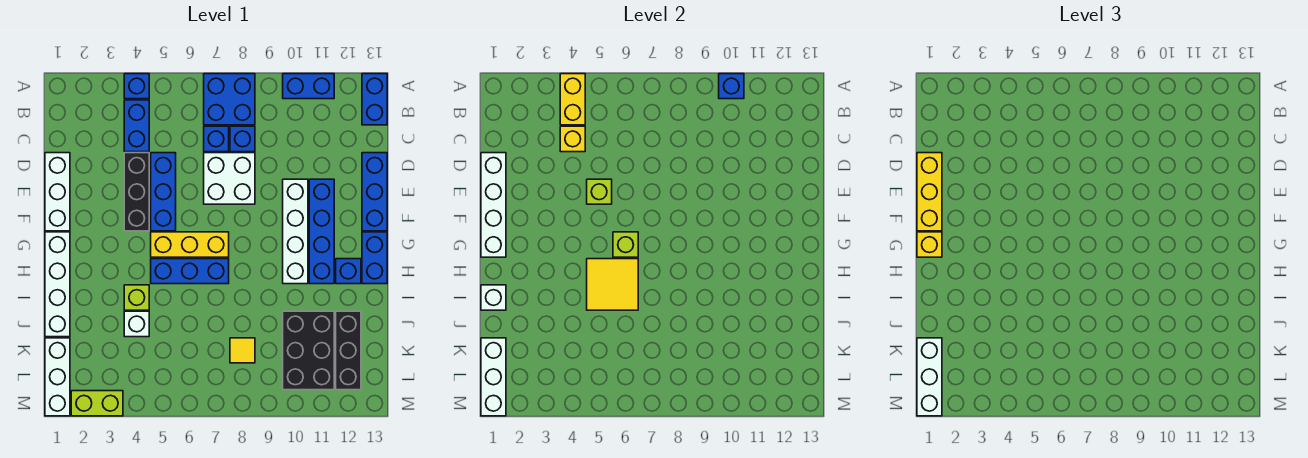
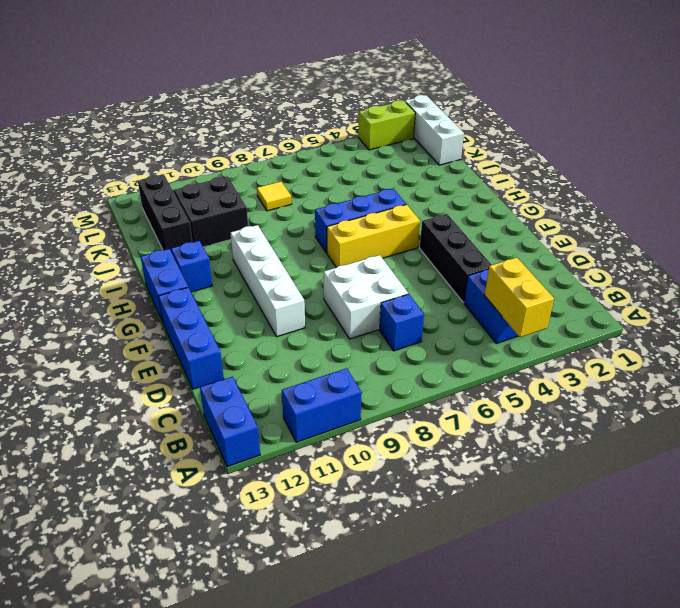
black brick J10:K11 level 1 -> black brick J10:L11 level 1
none -> blue brick A4 level 1
none -> blue brick A7:B8 level 1
none -> blue brick C8 level 1
none -> white brick D1:F1 level 1

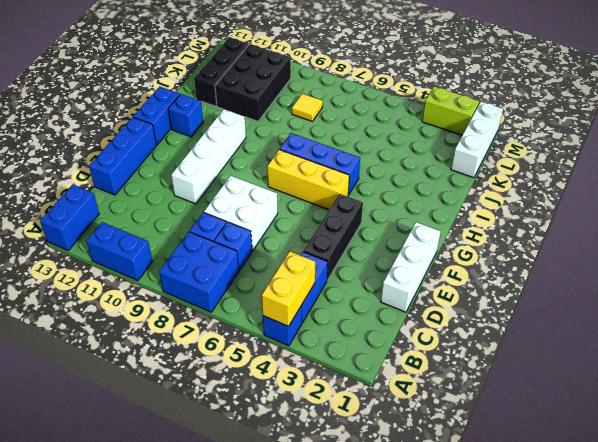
none -> blue brick D5:F5 level 1
none -> blue brick E11:H11 level 1
none -> white brick G1:J1 level 1
none -> lime brick I4 level 1

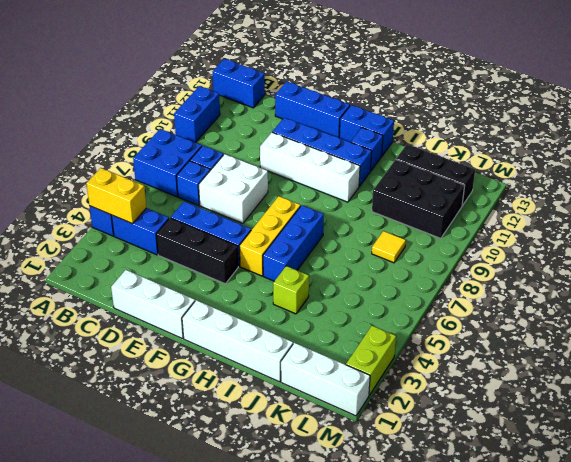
none -> white brick J4 level 1
none -> blue brick A10 level 2
none -> yellow brick C4 level 2
none -> white brick D1:G1 level 2

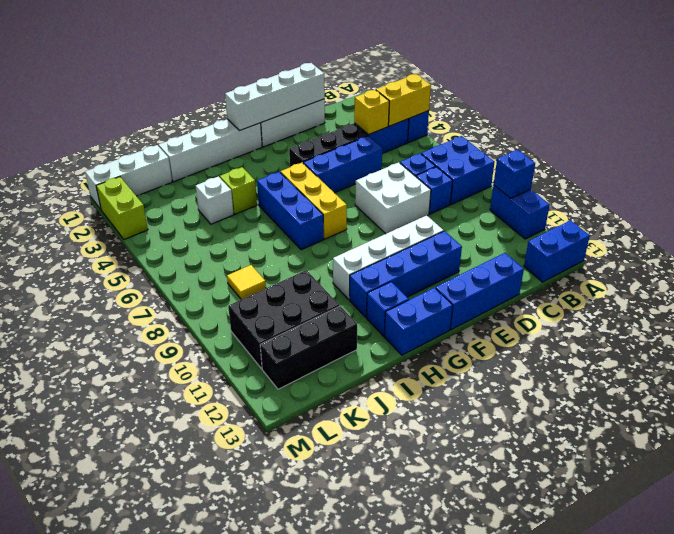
none -> lime brick E5 level 2
none -> lime brick G6 level 2
none -> yellow tile H5:I6 level 2
none -> white brick I1 level 2

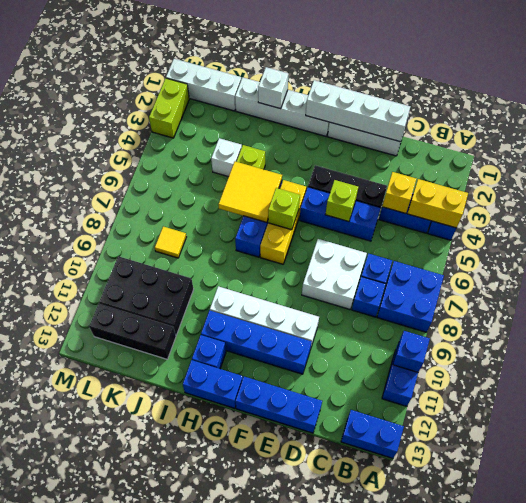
none -> white brick K1:M1 level 2
none -> yellow brick D1:F1 level 3
none -> yellow brick G1 level 3
none -> white brick K1:M1 level 3

